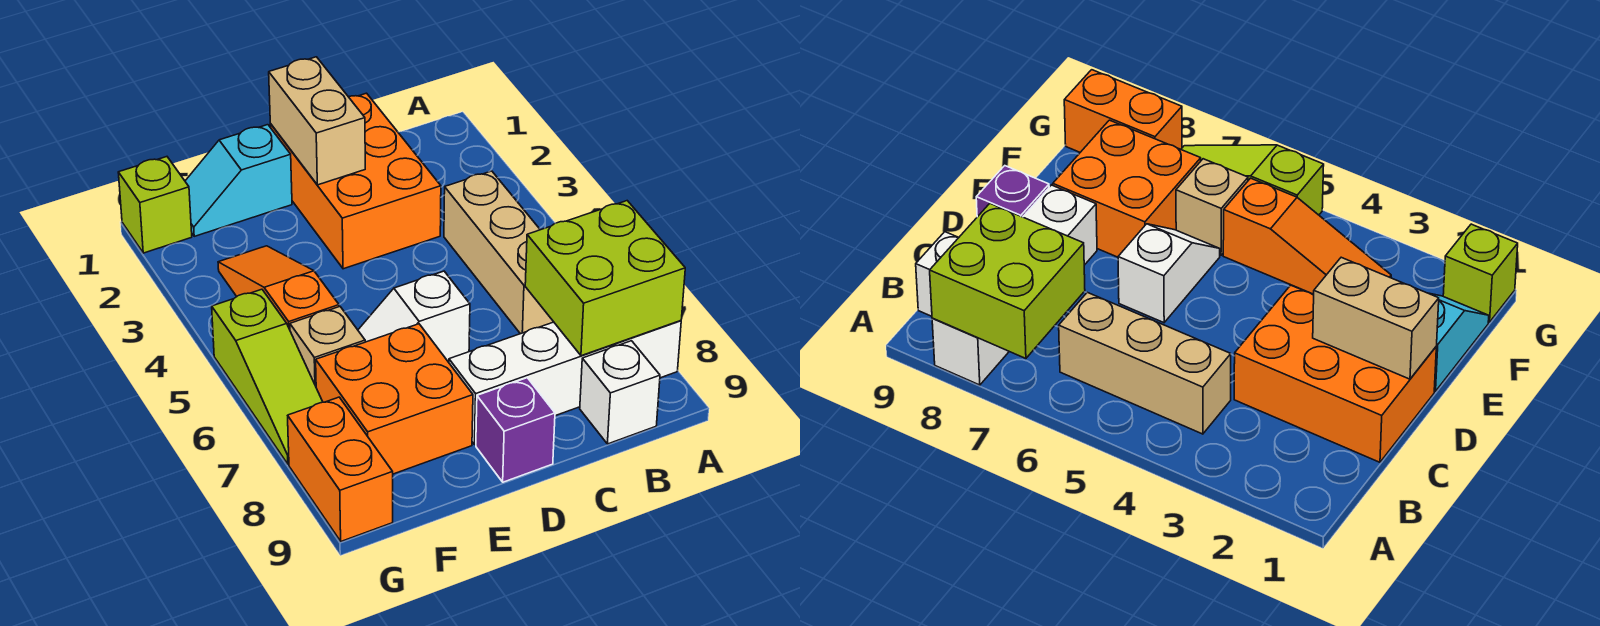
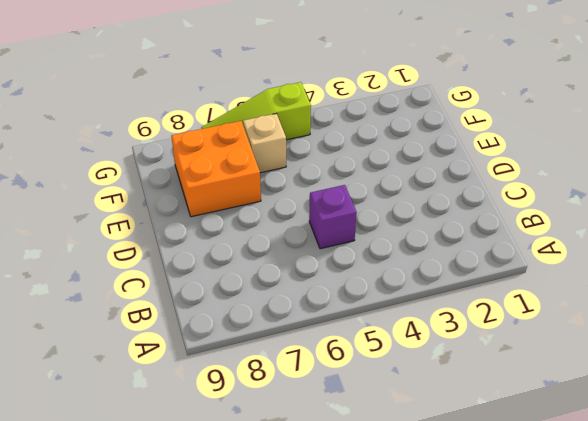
purple brick C5 level 1 -> purple brick D9 level 1
none -> white brick A8:D8 level 1
none -> tan brick B4:B6 level 1
none -> white brick B9 level 1

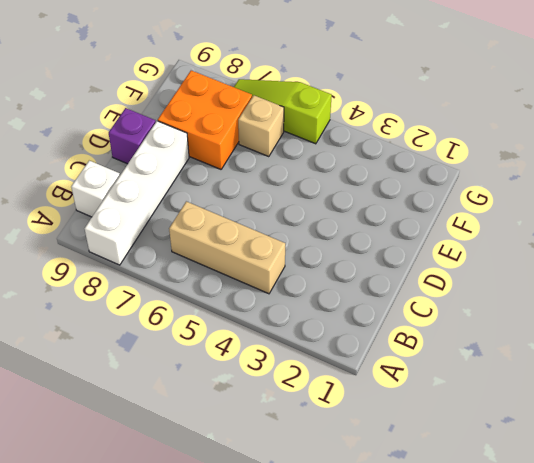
none -> orange brick C1:D3 level 1
none -> white slope D6:E6 level 1 top D
none -> cyan slope E1:F1 level 1 top E

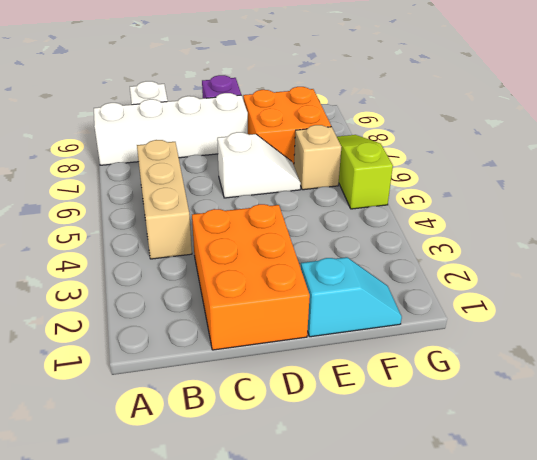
none -> orange slope F3:F5 level 1 top 5
none -> lime brick G1 level 1
none -> orange brick G8:G9 level 1

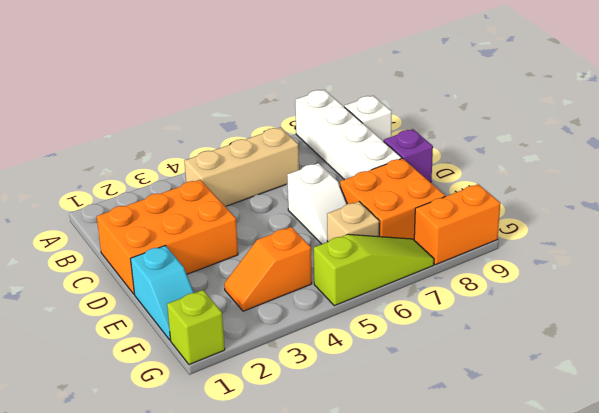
orange slope F3:F4 level 1 top 4 -> orange slope F3:F5 level 1 top 5
none -> lime brick A7:B8 level 2
none -> tan brick D1:D2 level 2

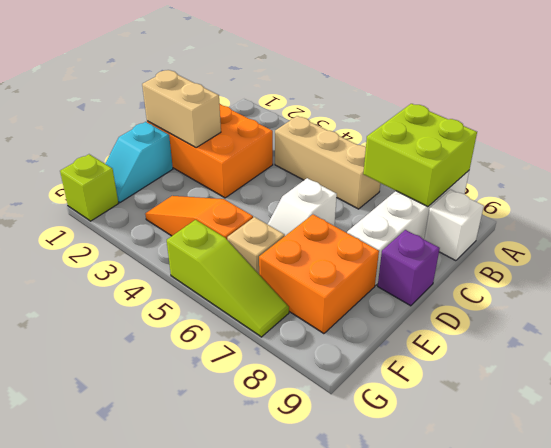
none -> orange brick G8:G9 level 1

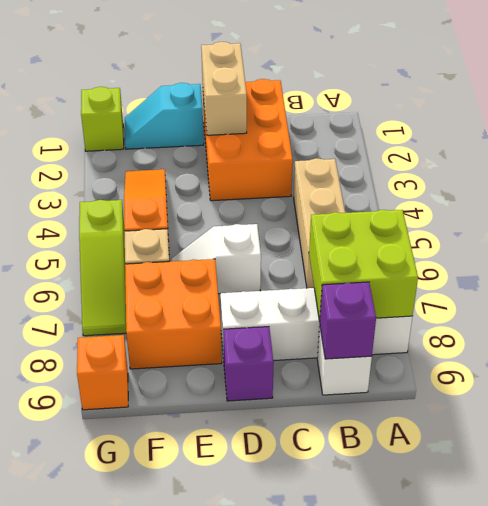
purple brick B9 level 2 -> none
orange brick G9 level 1 -> orange brick G8:G9 level 1

